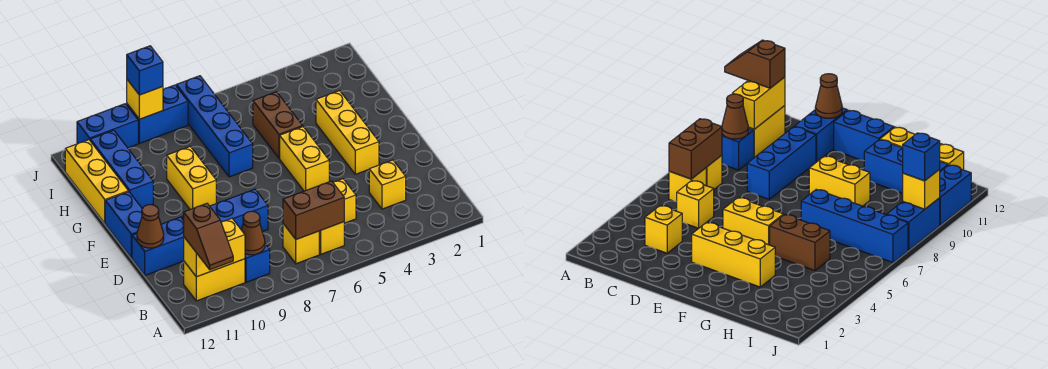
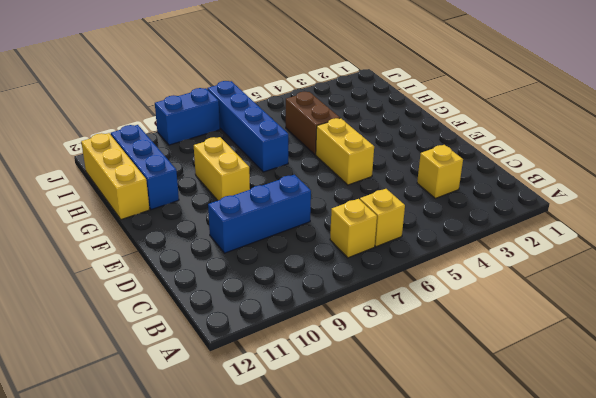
none -> blue brick B9 level 1
none -> yellow brick B10:B11 level 1
none -> yellow brick C5 level 1

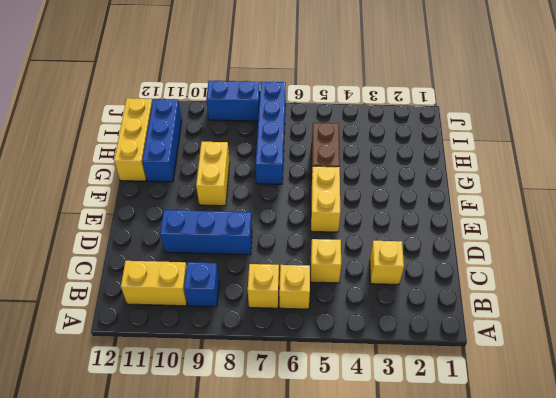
none -> blue brick D11:D12 level 1
none -> yellow brick E3:G3 level 1
none -> blue brick E12:F12 level 1

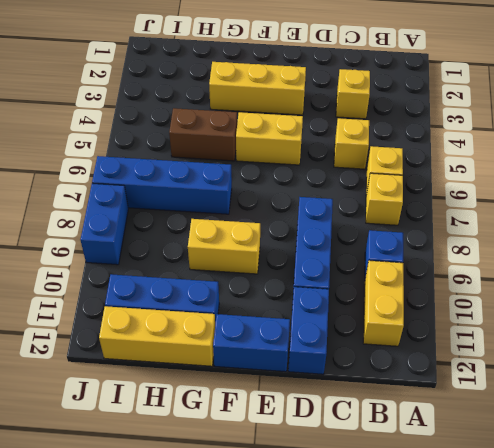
none -> blue brick J10:J11 level 1
none -> brown brick B6:B7 level 2
none -> brown cone B9 level 2

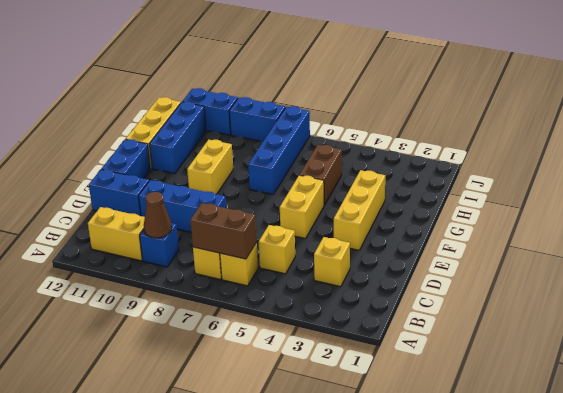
none -> yellow brick B10:B11 level 2
none -> brown cone D12 level 2
none -> yellow brick J9 level 2

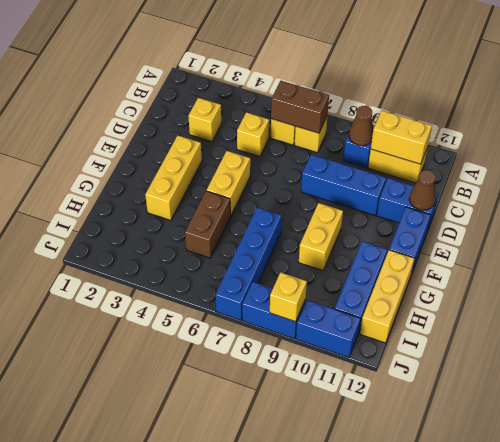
none -> brown slope A11:B11 level 3 top B
none -> blue brick J9 level 3

